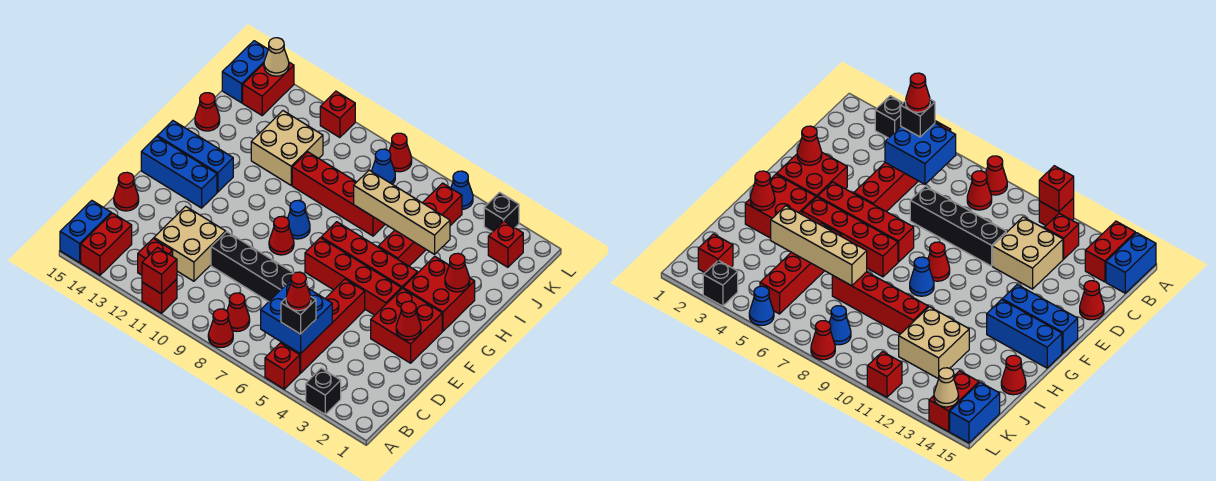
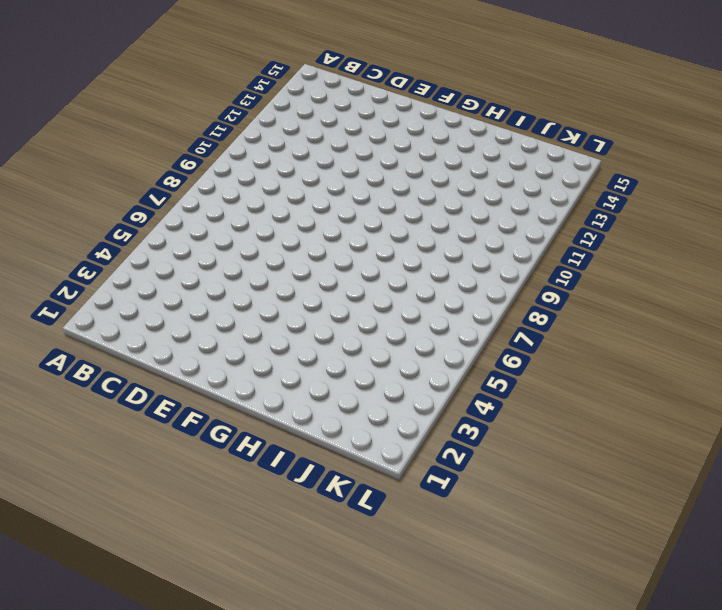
none -> black brick A3 level 1
none -> red brick A5 level 1
none -> red cone A8 level 1
none -> red brick A11 level 1

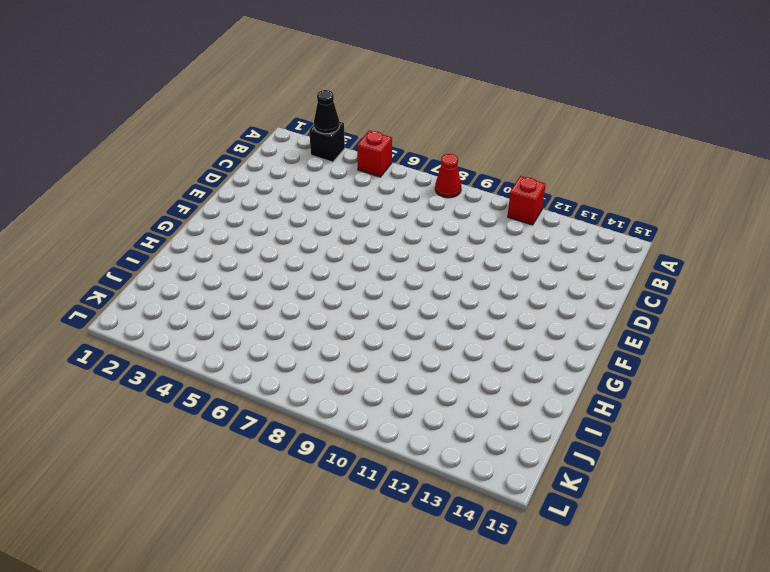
black cone A3 level 2 -> none
none -> red brick A14:B14 level 1
none -> blue brick A15:B15 level 1
none -> red brick B5:E5 level 1
none -> red cone B8 level 1

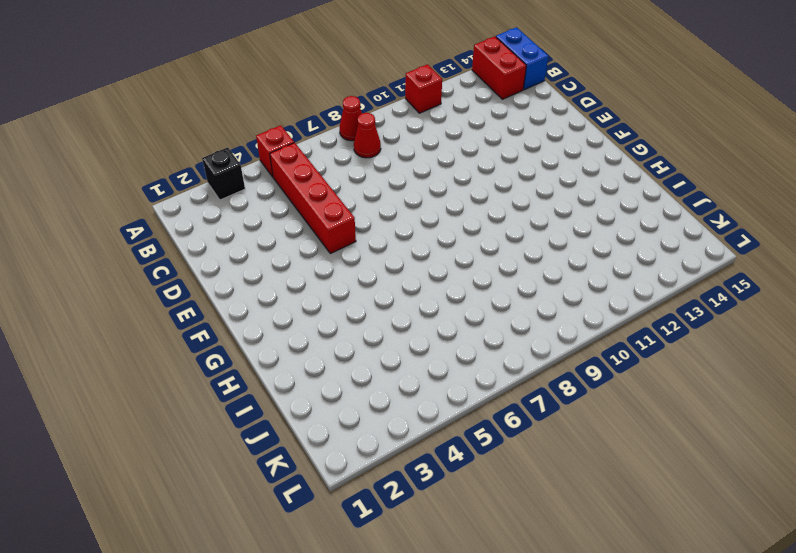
none -> red brick B12 level 1
none -> tan brick C11:D12 level 1
none -> black brick D7:D10 level 1
none -> red cone D15 level 1

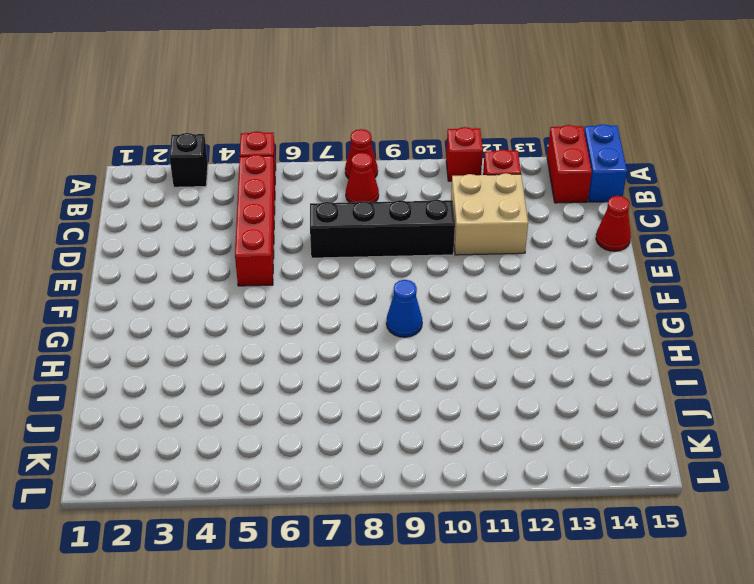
none -> red brick E2:F3 level 1
none -> red brick F4:F7 level 1
none -> red cone F9 level 1
none -> blue brick F13:F15 level 1

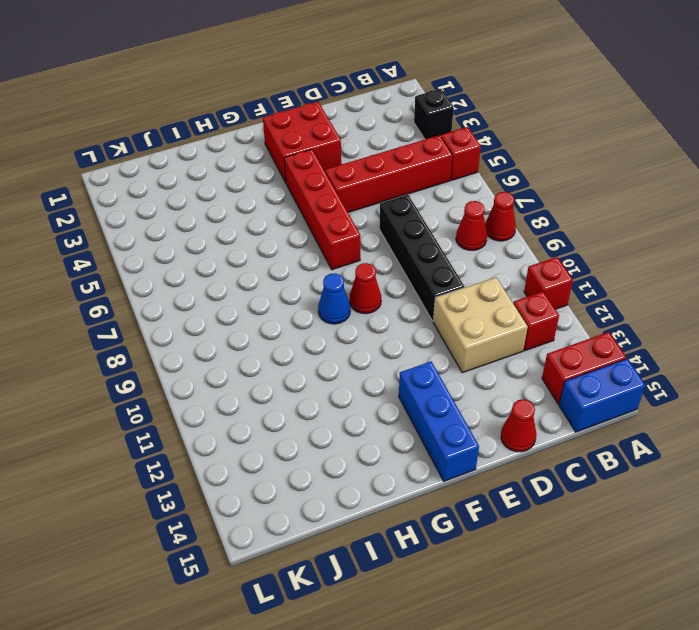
none -> red brick G2:H3 level 1
none -> red brick G4:G7 level 1
none -> blue brick G13:G15 level 1
none -> red brick H5:K5 level 1

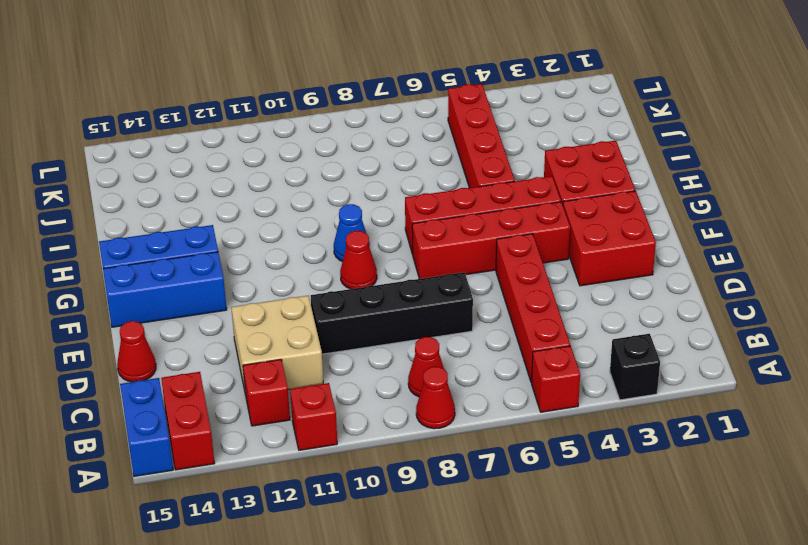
none -> red brick I7:I10 level 1
none -> tan brick I11:J12 level 1
none -> red cone I15 level 1
none -> red brick K2 level 1

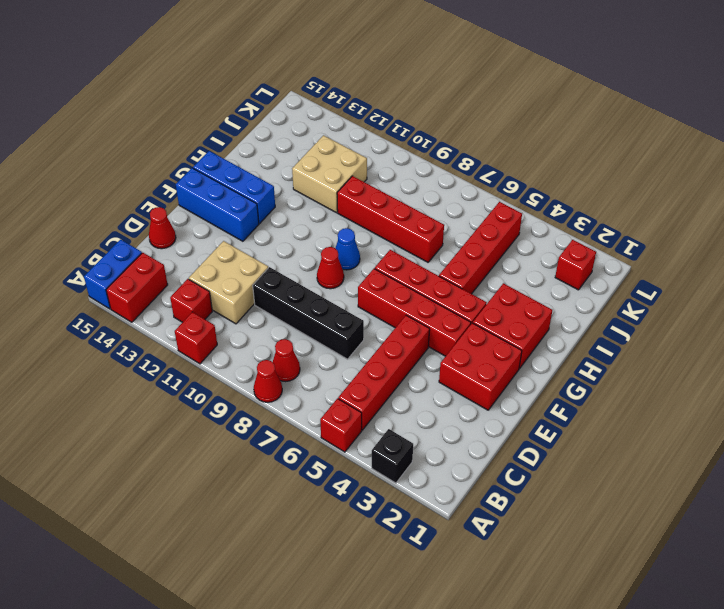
none -> red cone I15 level 1
none -> blue cone K8 level 1
none -> red brick K14:L14 level 1
none -> blue brick K15:L15 level 1

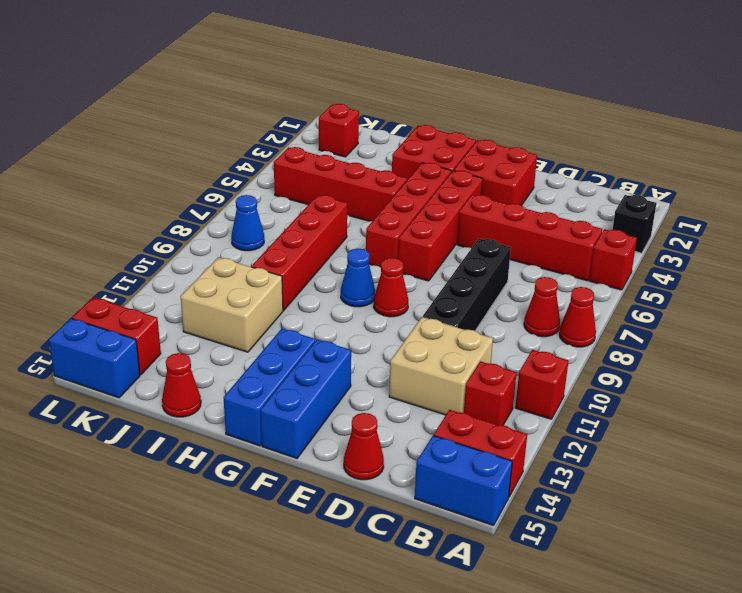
none -> black brick L3 level 1
none -> blue cone L5 level 1
none -> red cone L8 level 1
none -> red brick L11 level 1

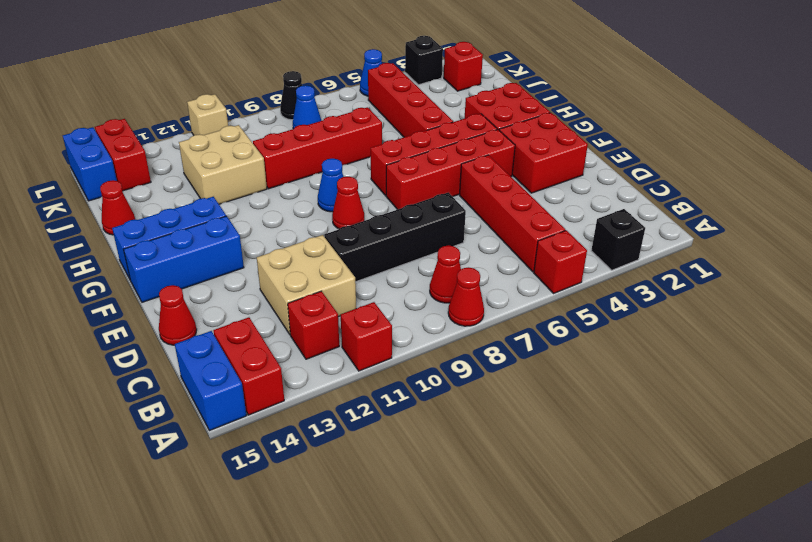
black cone L8 level 1 -> red cone L8 level 1
tan brick L11 level 1 -> red brick L11 level 1
none -> red brick A11 level 2
none -> blue brick B5:C6 level 2
none -> red cone E2 level 2
none -> red cone H2 level 2

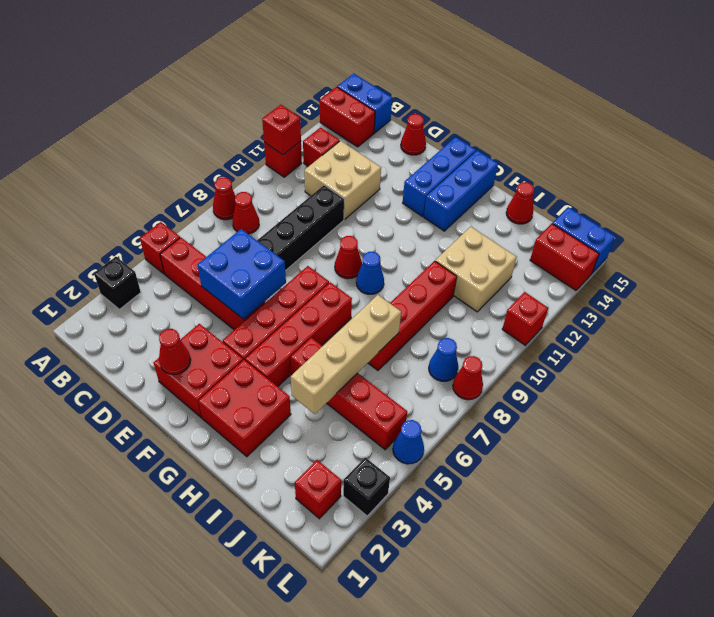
blue brick D5:E6 level 2 -> blue brick B5:C6 level 2
none -> red cone H2 level 2
none -> tan cone L14 level 2
none -> black brick B5 level 3
none -> red cone B5 level 4

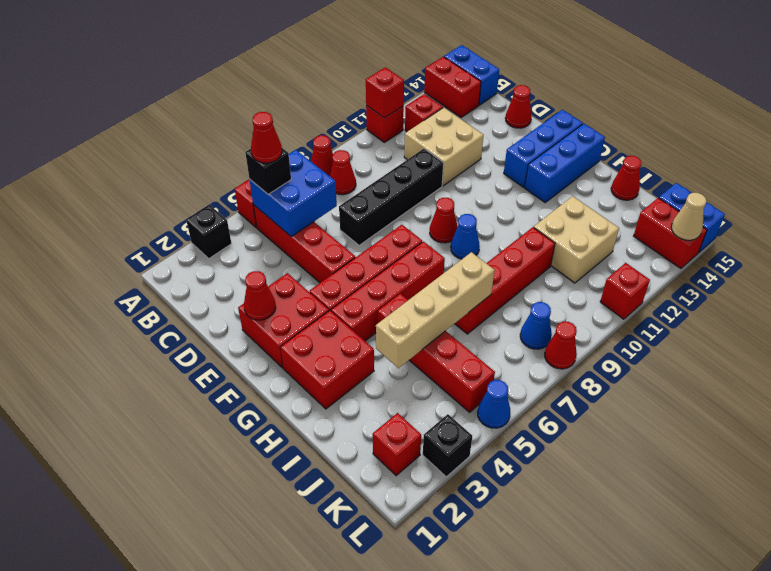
none -> red cone H2 level 2

